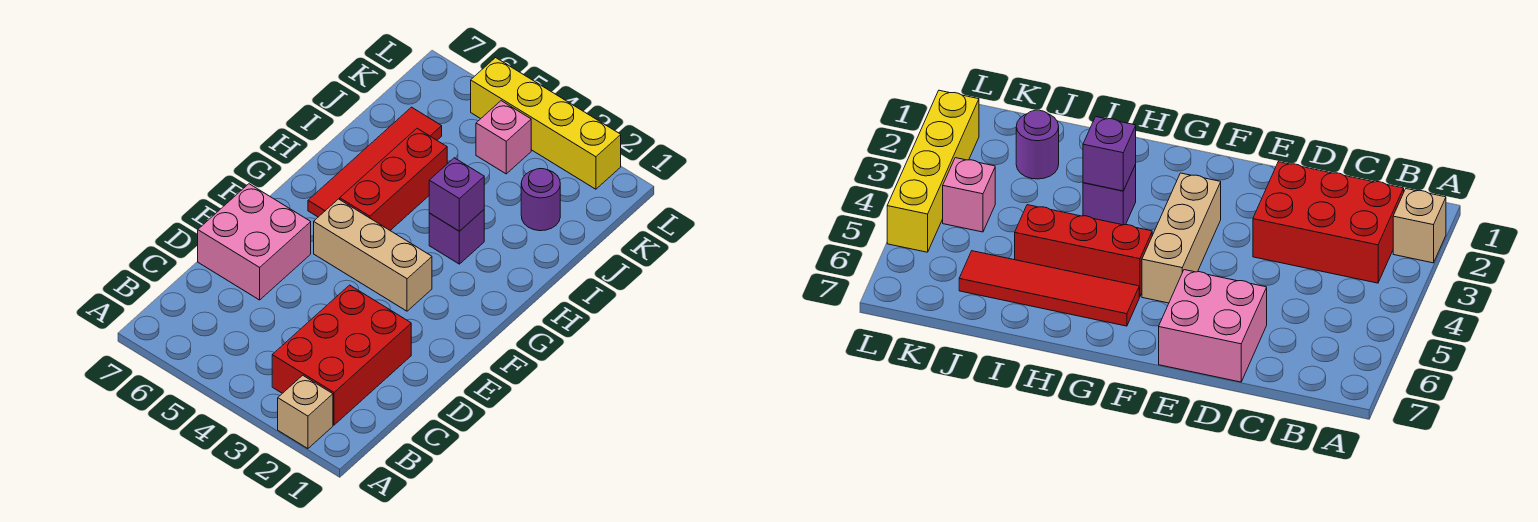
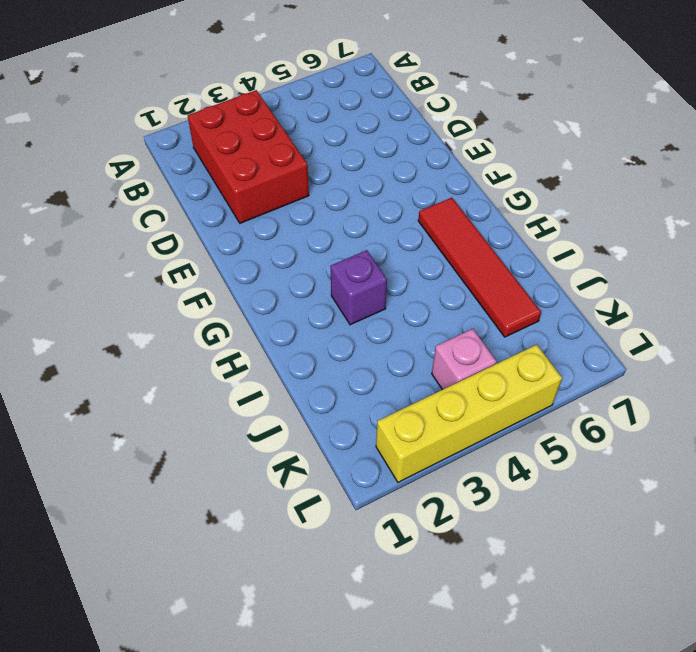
none -> tan brick A2 level 1
none -> pink brick D6:E7 level 1

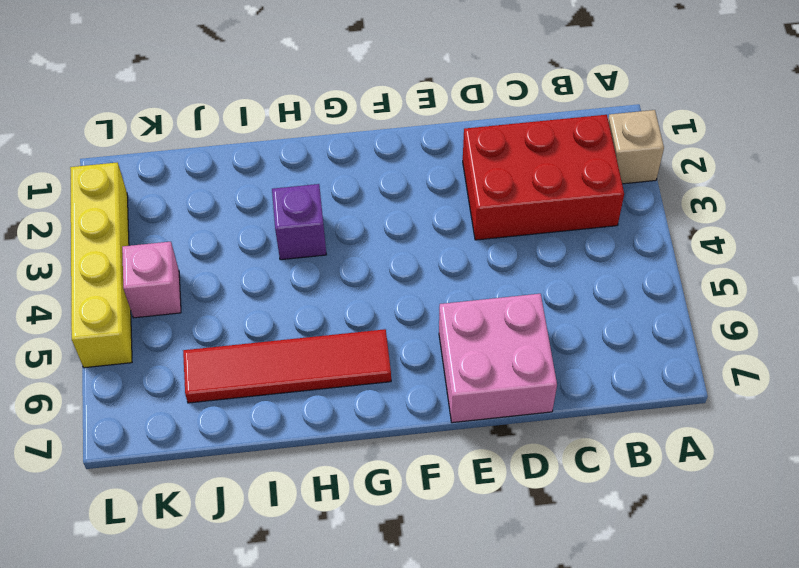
none -> tan brick F3:F5 level 1
none -> red brick G5:I5 level 1

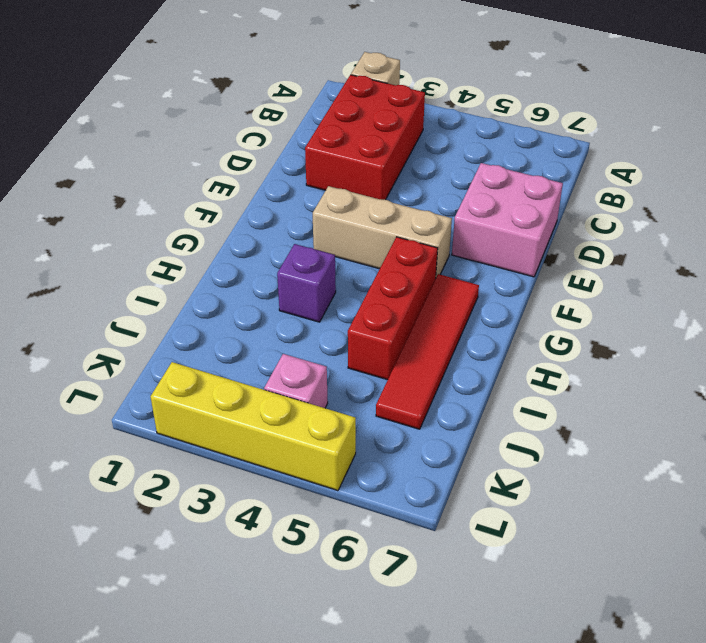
none -> purple round brick J2 level 1
none -> purple brick H3 level 2

